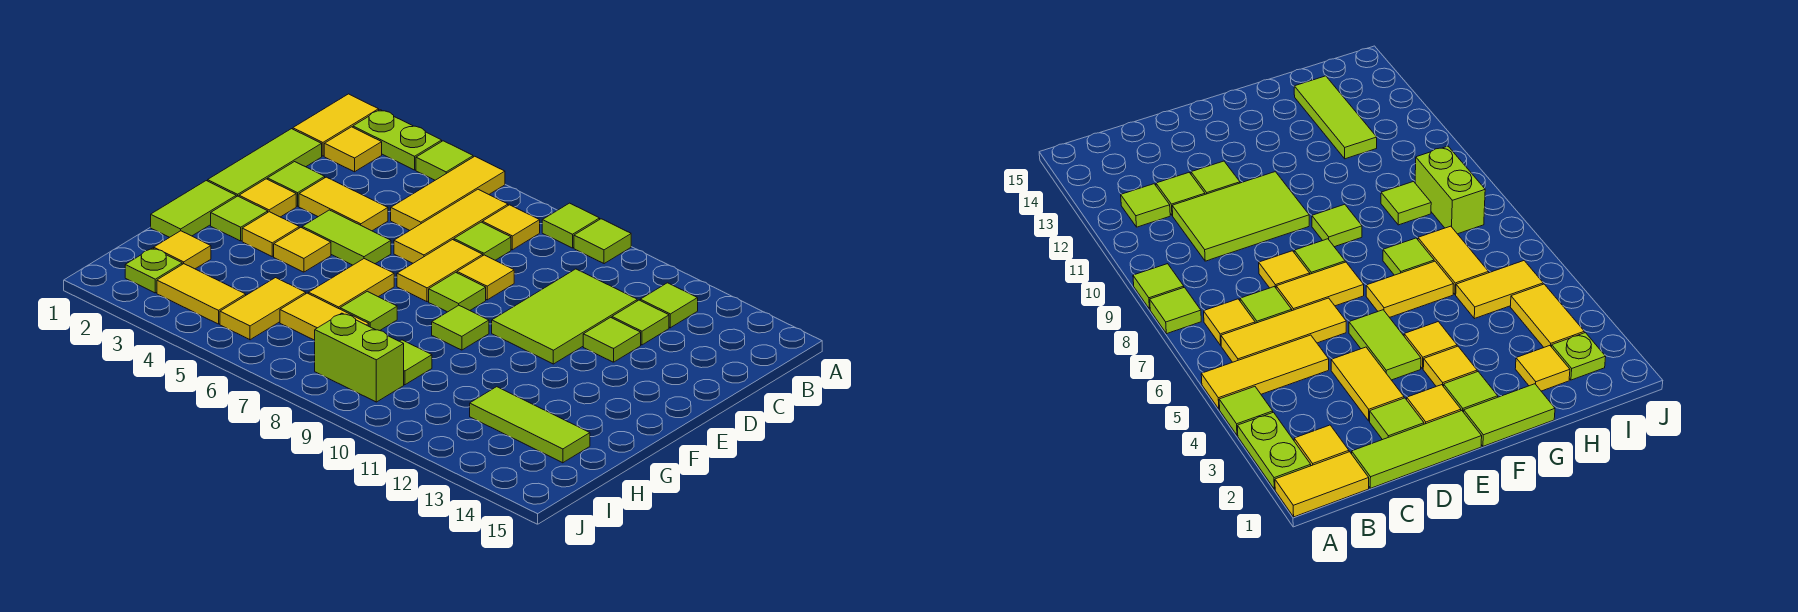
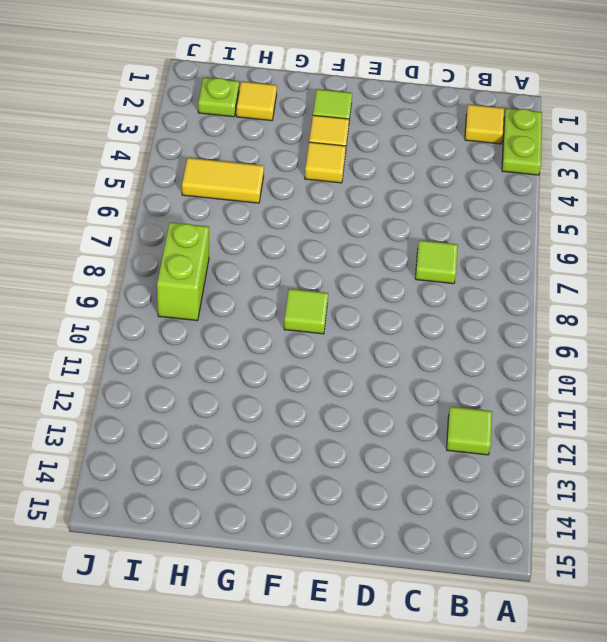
none -> yellow tile A1:B1 level 1
none -> lime tile A4 level 1
none -> yellow tile A5:C5 level 1
none -> lime tile A8 level 1

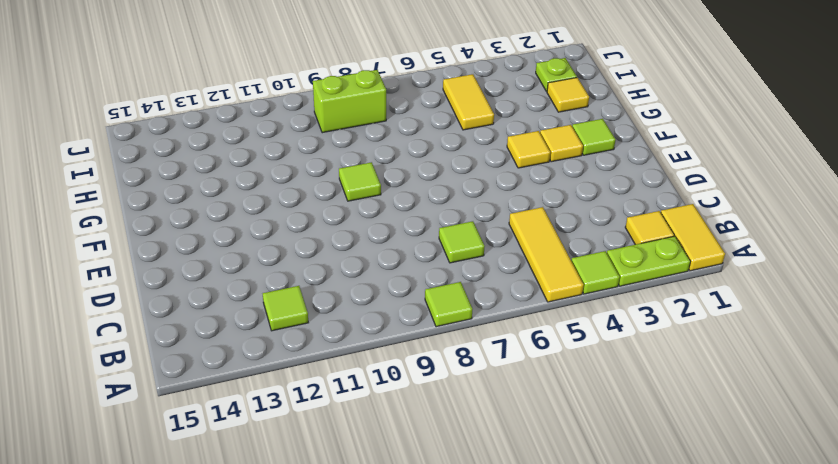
none -> lime tile A9 level 1
none -> yellow tile B6:D6 level 1
none -> yellow tile B7 level 1
none -> lime tile C1:E1 level 1

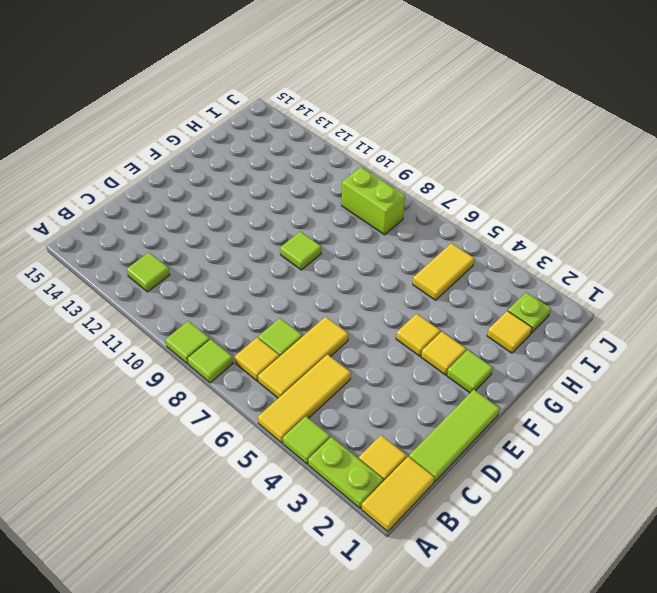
none -> lime tile C10:E11 level 1
none -> lime tile C12 level 1
none -> lime tile D2 level 1
none -> yellow tile D3:D4 level 1

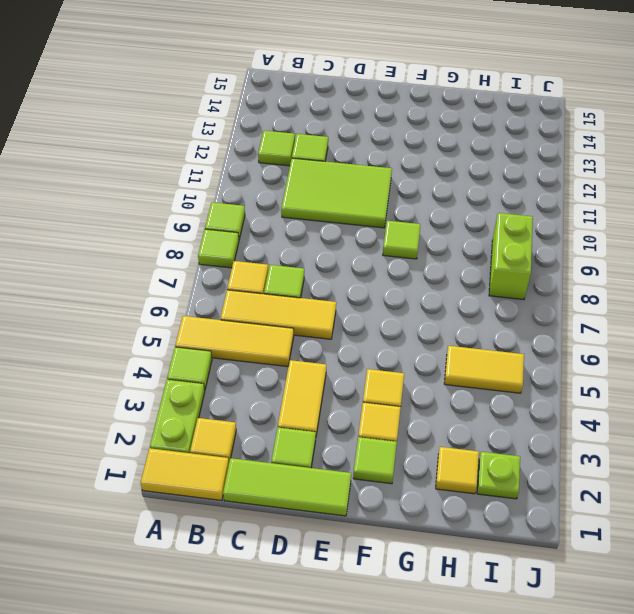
none -> yellow tile D7:E7 level 1
none -> yellow tile D8 level 1
none -> lime tile D12 level 1
none -> yellow tile E2 level 1

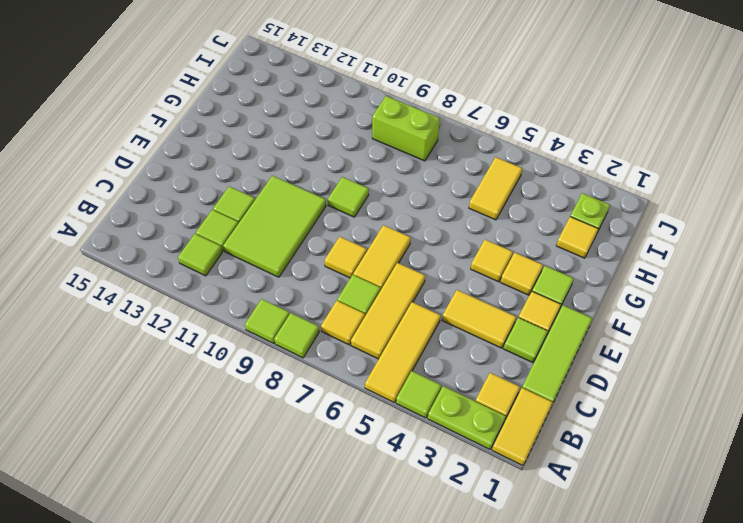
none -> lime tile E4:E5 level 1
none -> lime tile E8 level 1
none -> lime tile F1:G1 level 1
none -> yellow tile F6:G6 level 1

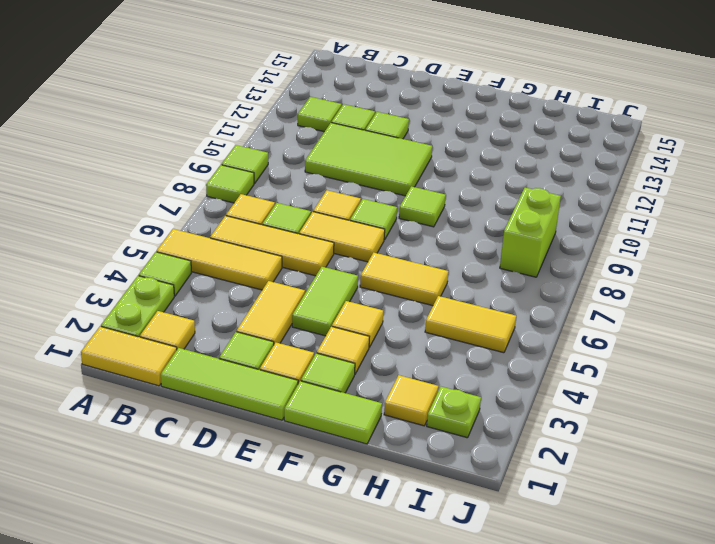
none -> lime tile G7 level 1
none -> yellow tile H6:H7 level 1
none -> lime tile H9 level 1
none -> lime tile H12:H14 level 1

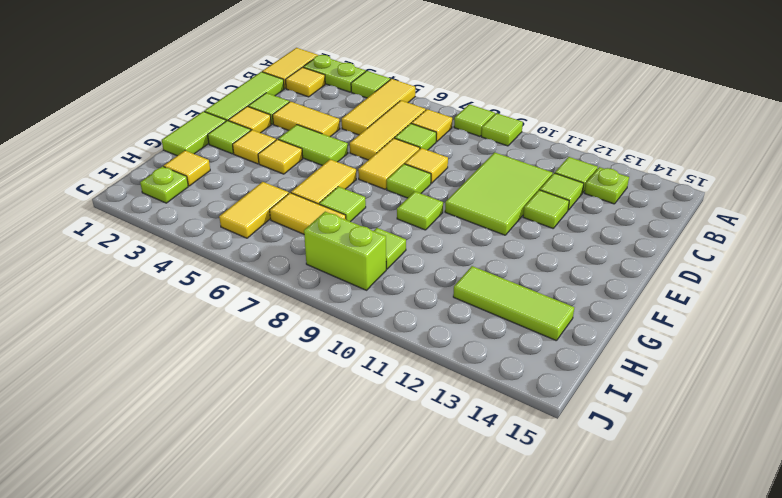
lime plate B13 level 1 -> none
none -> yellow tile I3:I4 level 1

